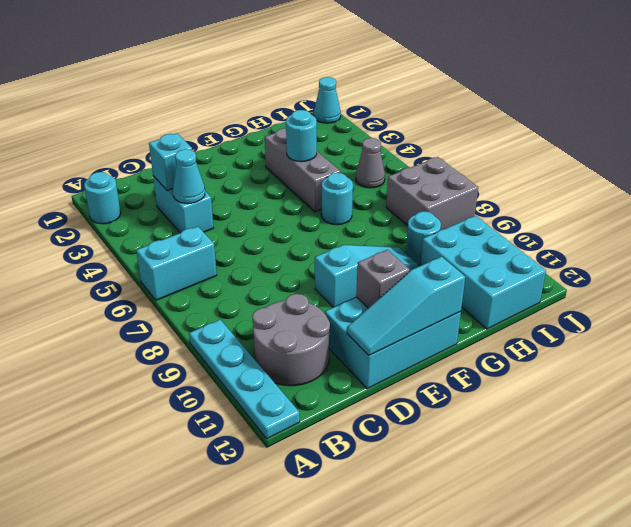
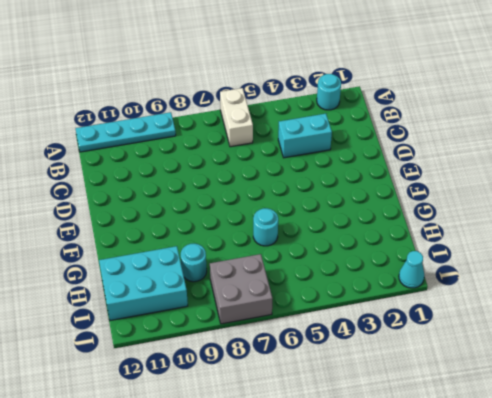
white brick A6:B6 level 1 -> cyan brick A6:B6 level 1
none -> grey round brick B10:C11 level 1
none -> cyan brick D11:F12 level 1
none -> cyan slope E9:G9 level 1 top E

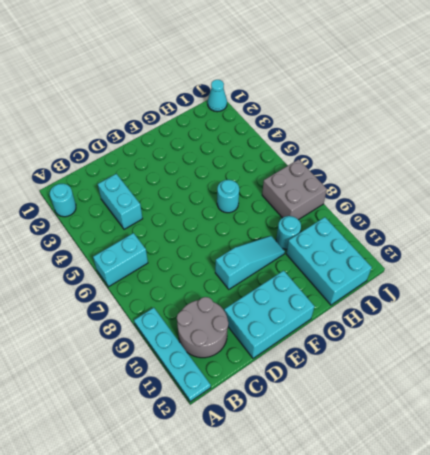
none -> grey brick G3:G5 level 1
none -> grey cone I5 level 1
none -> cyan brick C3 level 2

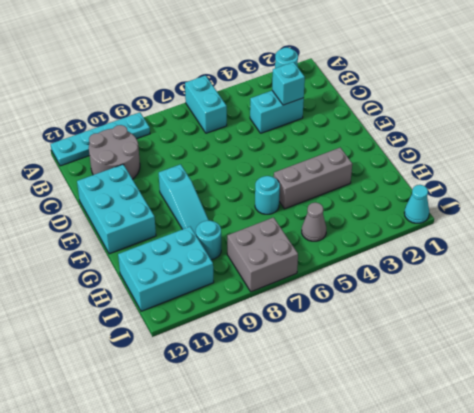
none -> cyan cone C4 level 2
none -> cyan slope D12:F12 level 2 top F
none -> grey brick E11 level 2

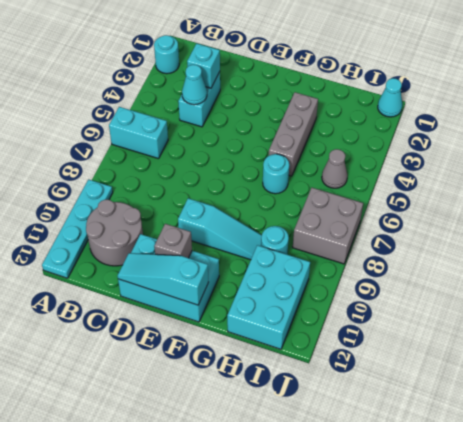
none -> cyan round brick G4 level 2

